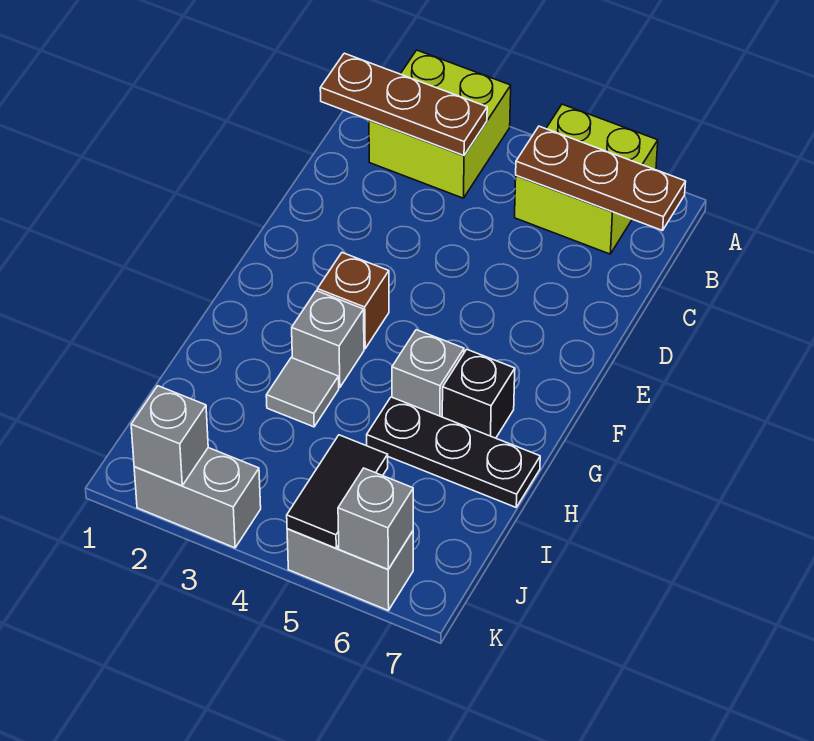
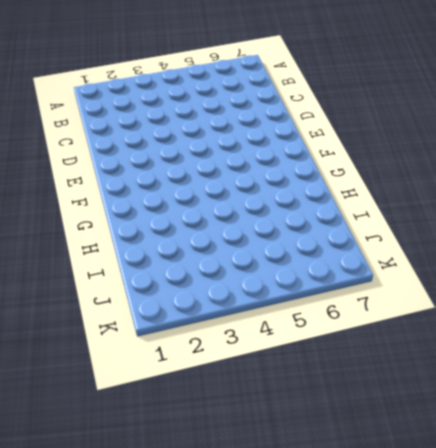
none -> lime brick A2:B3 level 1
none -> lime brick A5:B6 level 1
none -> brown brick F3 level 1

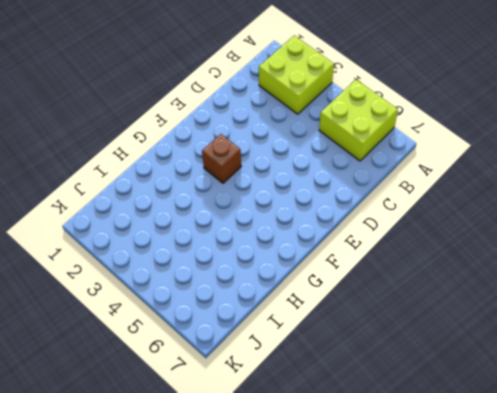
none -> grey brick G3 level 1
none -> grey brick G5 level 1
none -> black brick G6 level 1

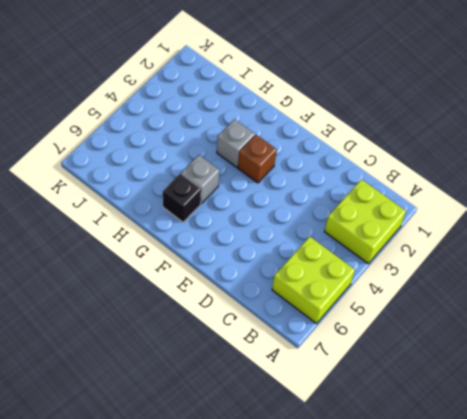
none -> grey tile H3 level 1
none -> black plate H5:H7 level 1
none -> grey brick K2:K3 level 1

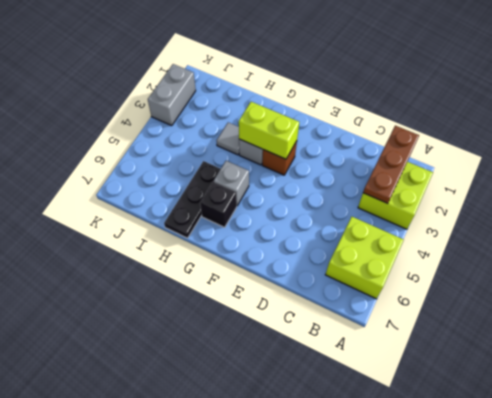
lime brick F3:G3 level 2 -> none
none -> grey brick K5:K6 level 1
none -> brown plate B5:B7 level 2
none -> black tile J5:K5 level 2

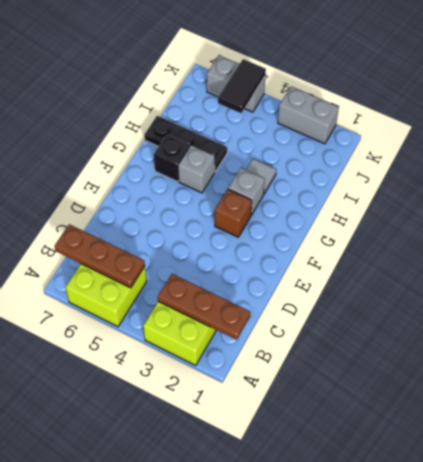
none -> grey brick K2 level 2
none -> grey brick K6 level 2

